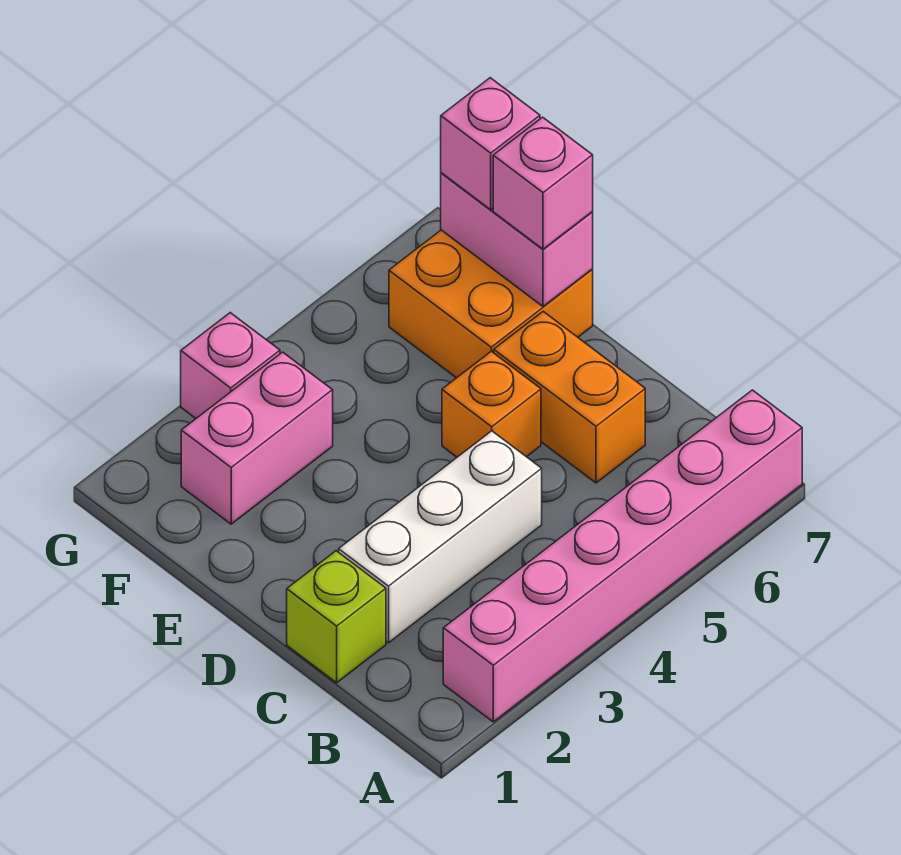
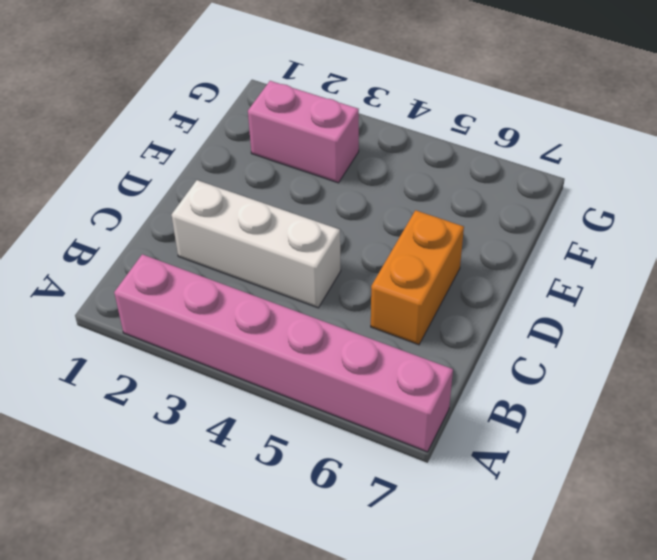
none -> lime brick C1 level 1
none -> orange brick D5 level 1

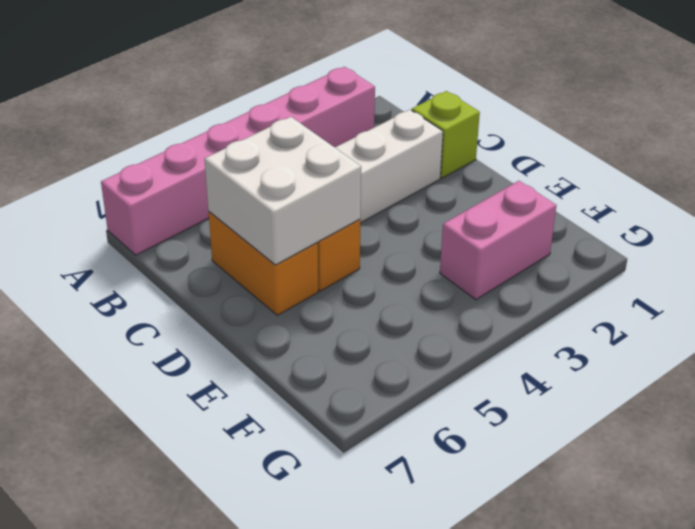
white brick C5:D6 level 2 -> none
none -> orange brick E6:F7 level 1
none -> pink brick G3 level 1

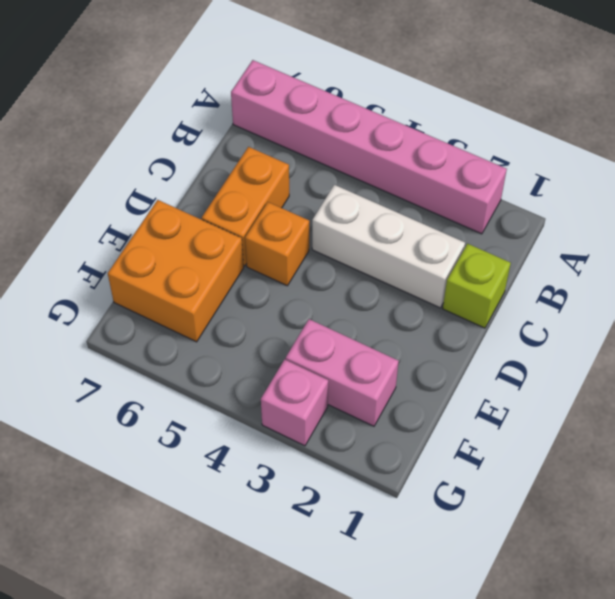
none -> pink brick E7:F7 level 2
none -> pink brick E7 level 3

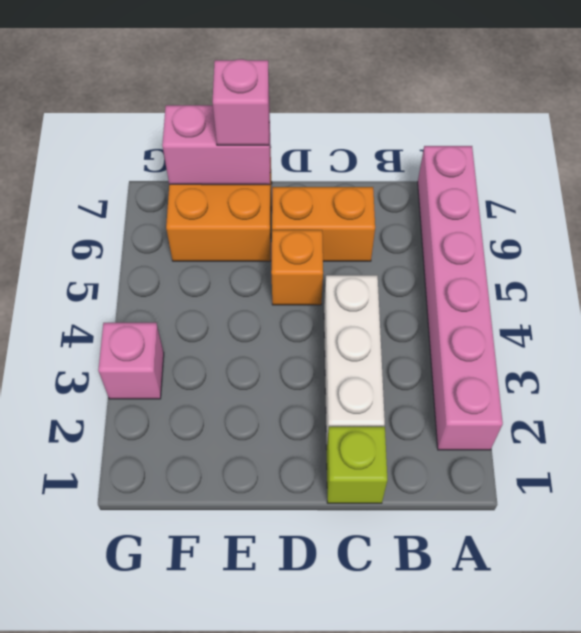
none -> pink brick F2:F3 level 1
none -> pink brick F7 level 3

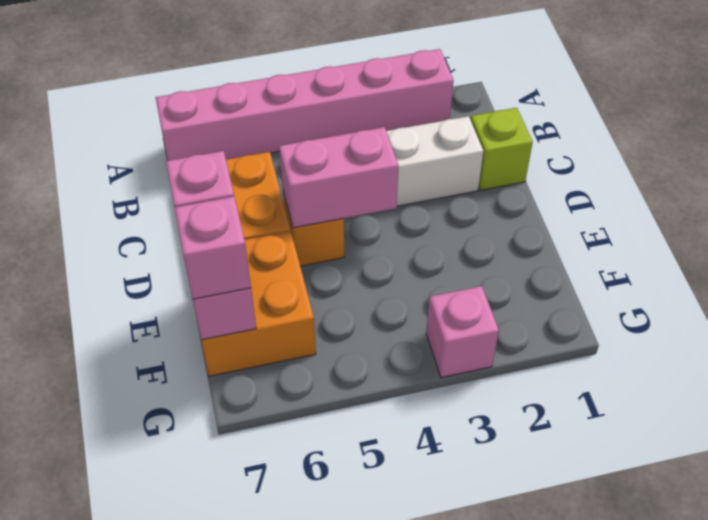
pink brick D4:D5 level 2 -> pink brick F2:F3 level 1

